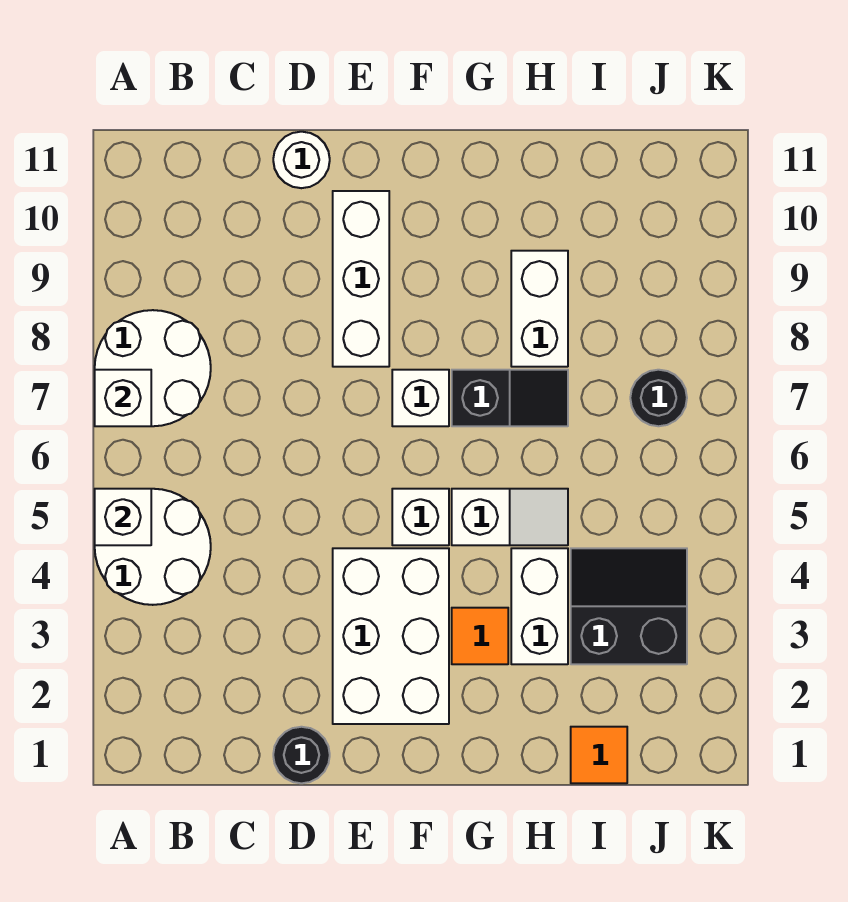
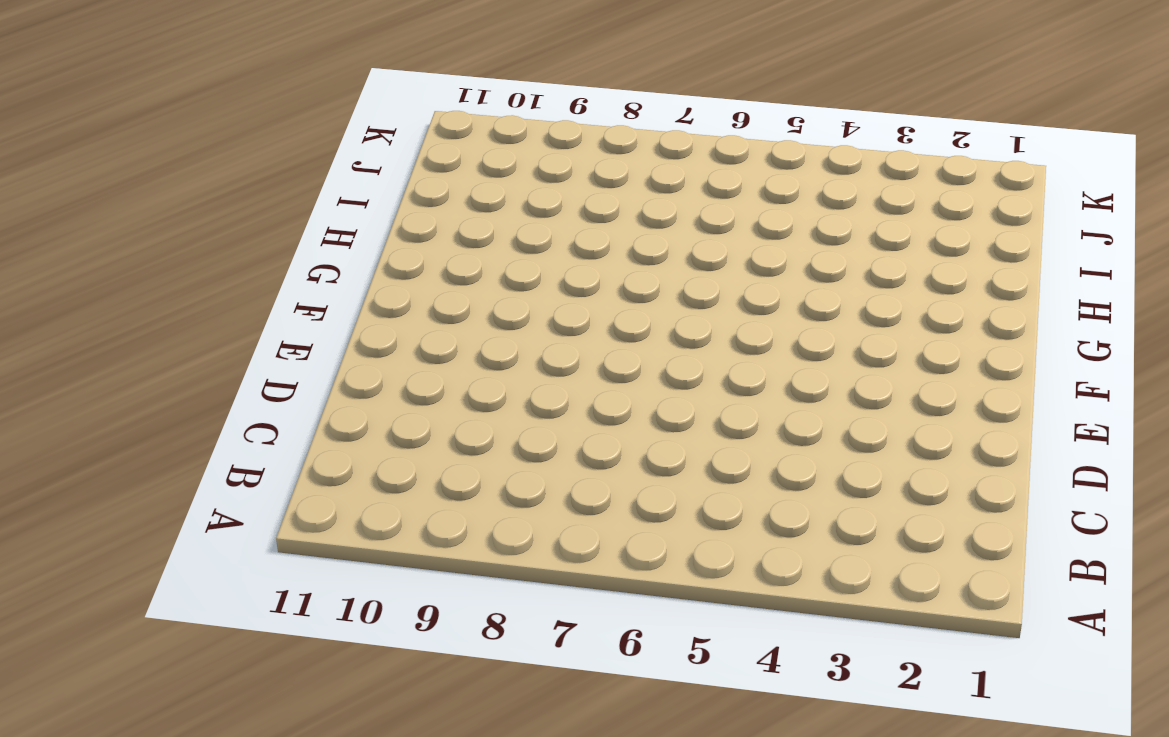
none -> white round brick A4:B5 level 1
none -> white round brick A7:B8 level 1
none -> black round brick D1 level 1

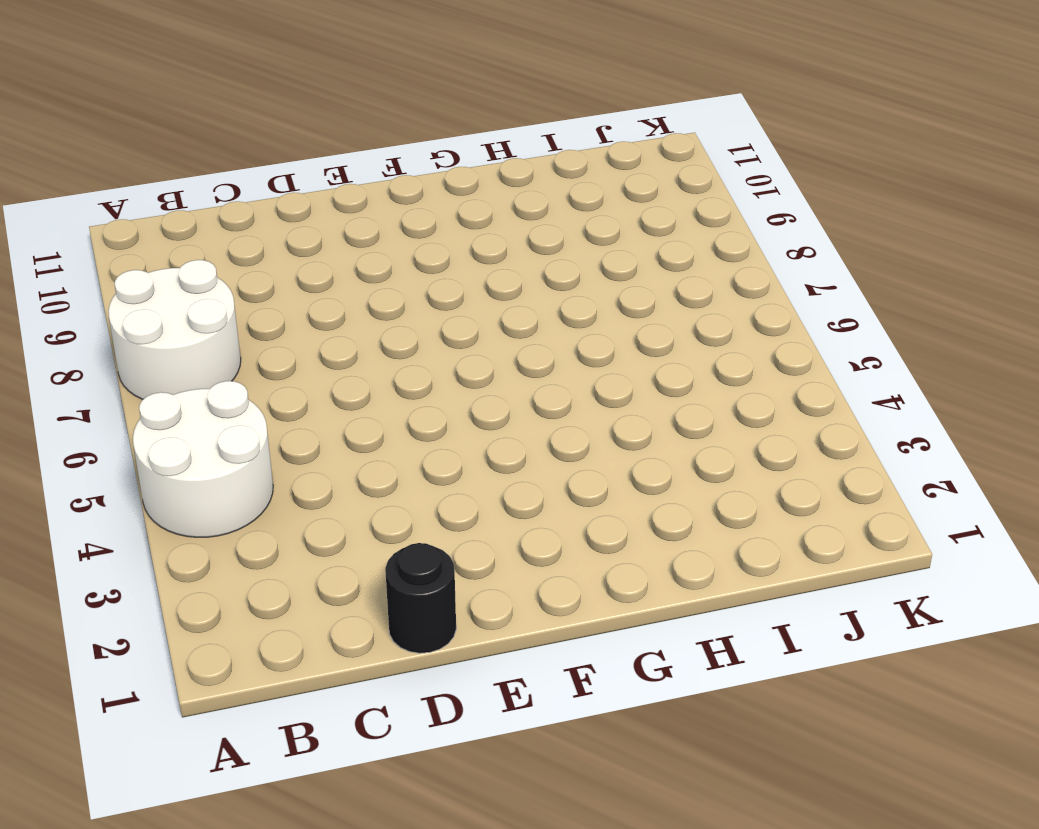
none -> white round brick D11 level 1
none -> white brick E2:F4 level 1
none -> white brick E8:E10 level 1

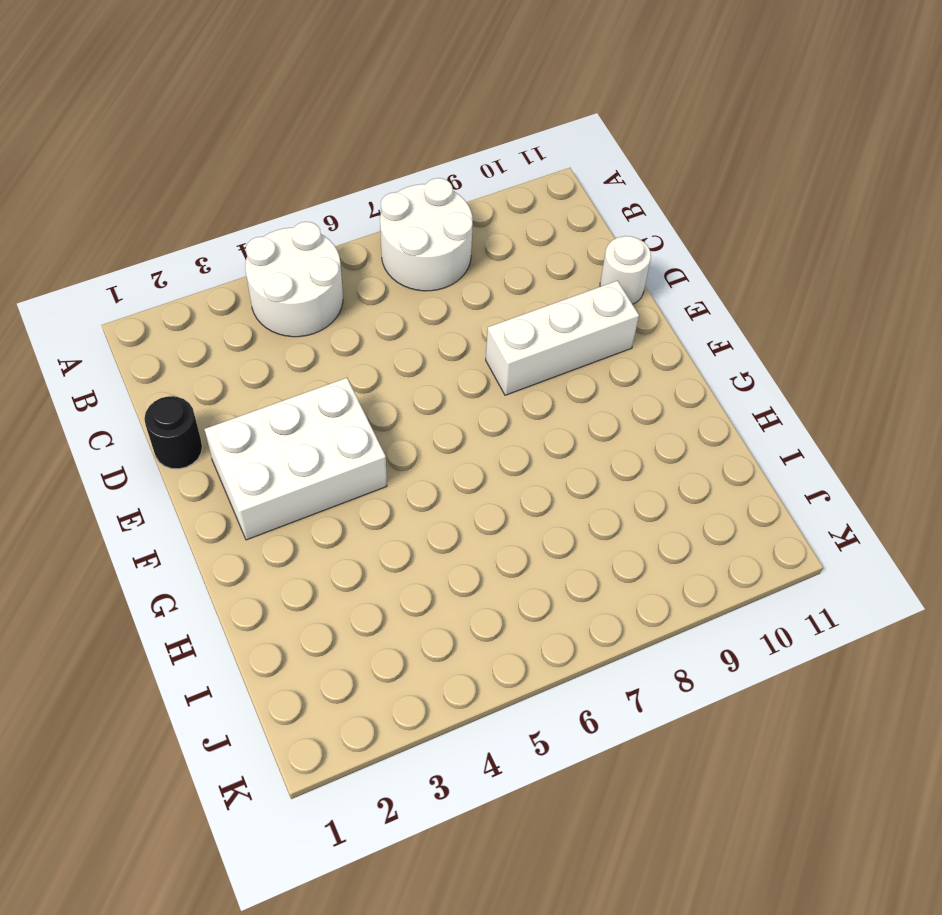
none -> white brick F5 level 1
none -> white brick F7 level 1
none -> orange tile G3 level 1

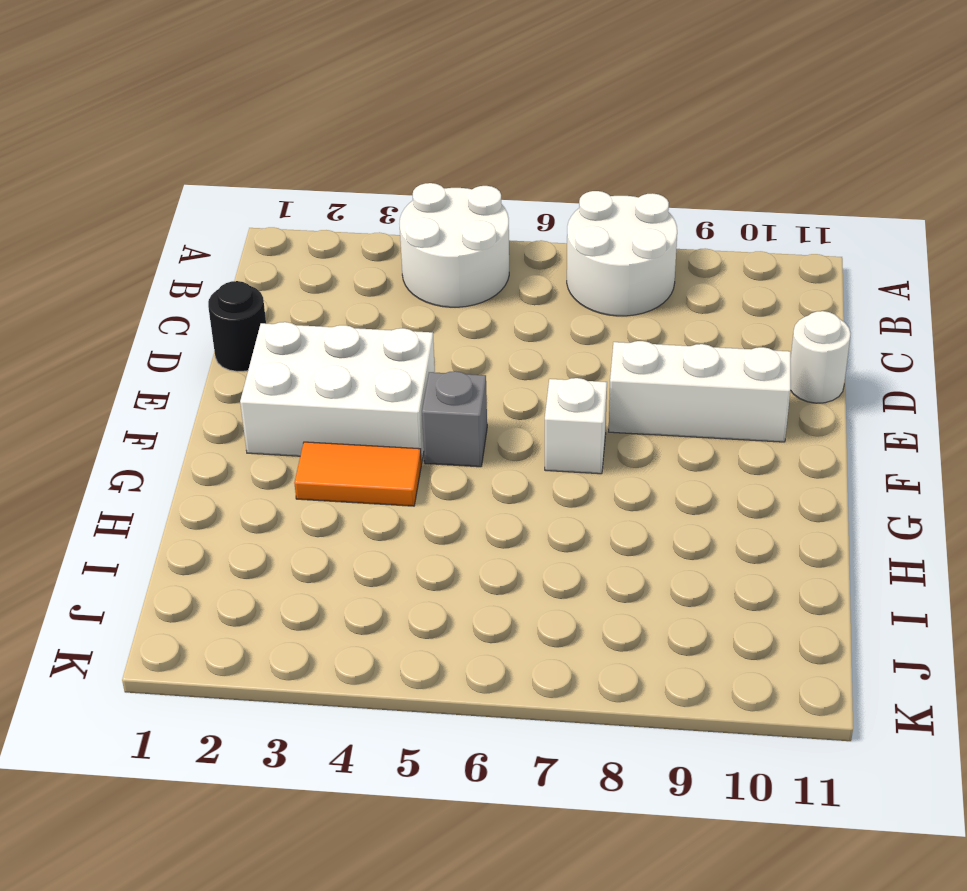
grey brick F5 level 1 -> white brick F5 level 1
orange tile G3:G4 level 1 -> orange tile G3 level 1
none -> white slope G5:H5 level 1 top G
none -> black slope G7:H7 level 1 top G
none -> white brick H3:H4 level 1

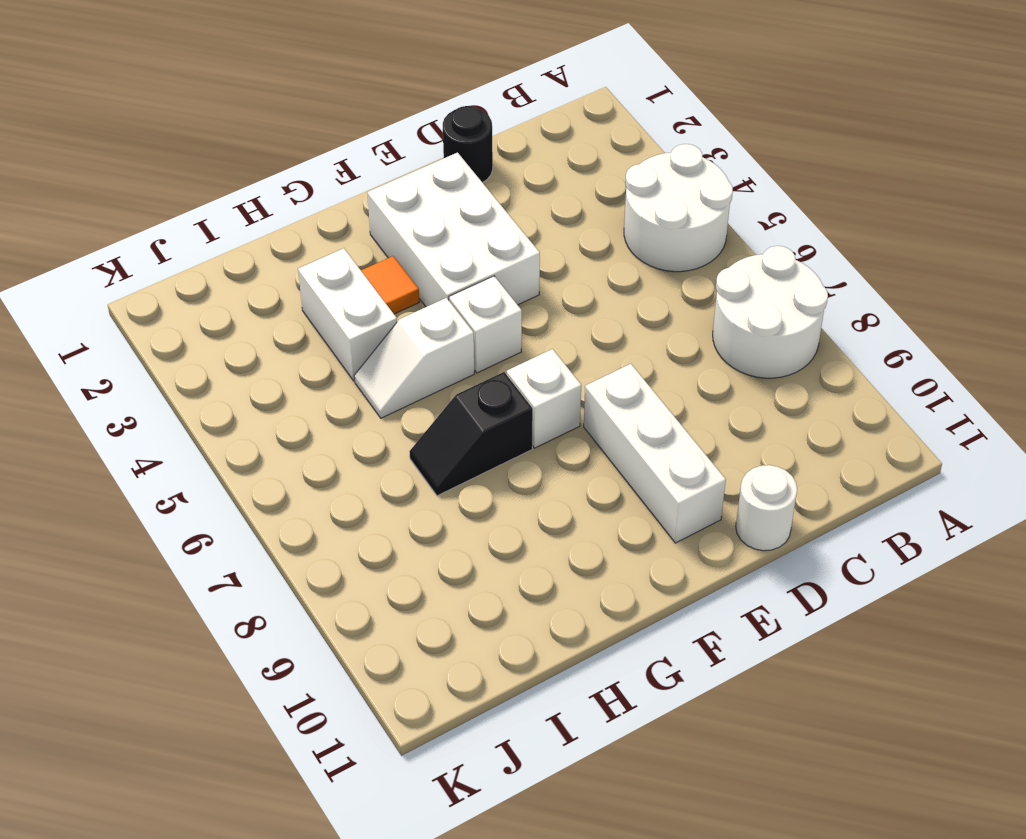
none -> white brick H8:H9 level 1
none -> orange tile I1 level 1
none -> black slope I3:J4 level 1 top 3

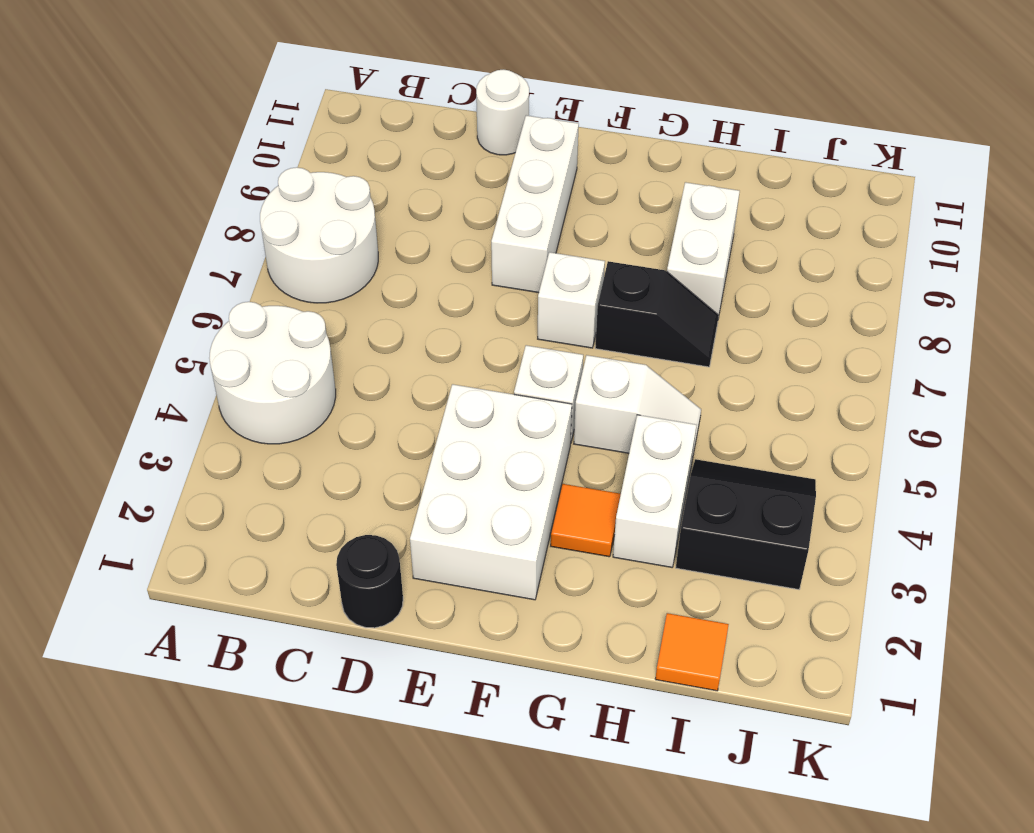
none -> black round brick J7 level 1
none -> white brick A5 level 2
none -> white brick A7 level 2

